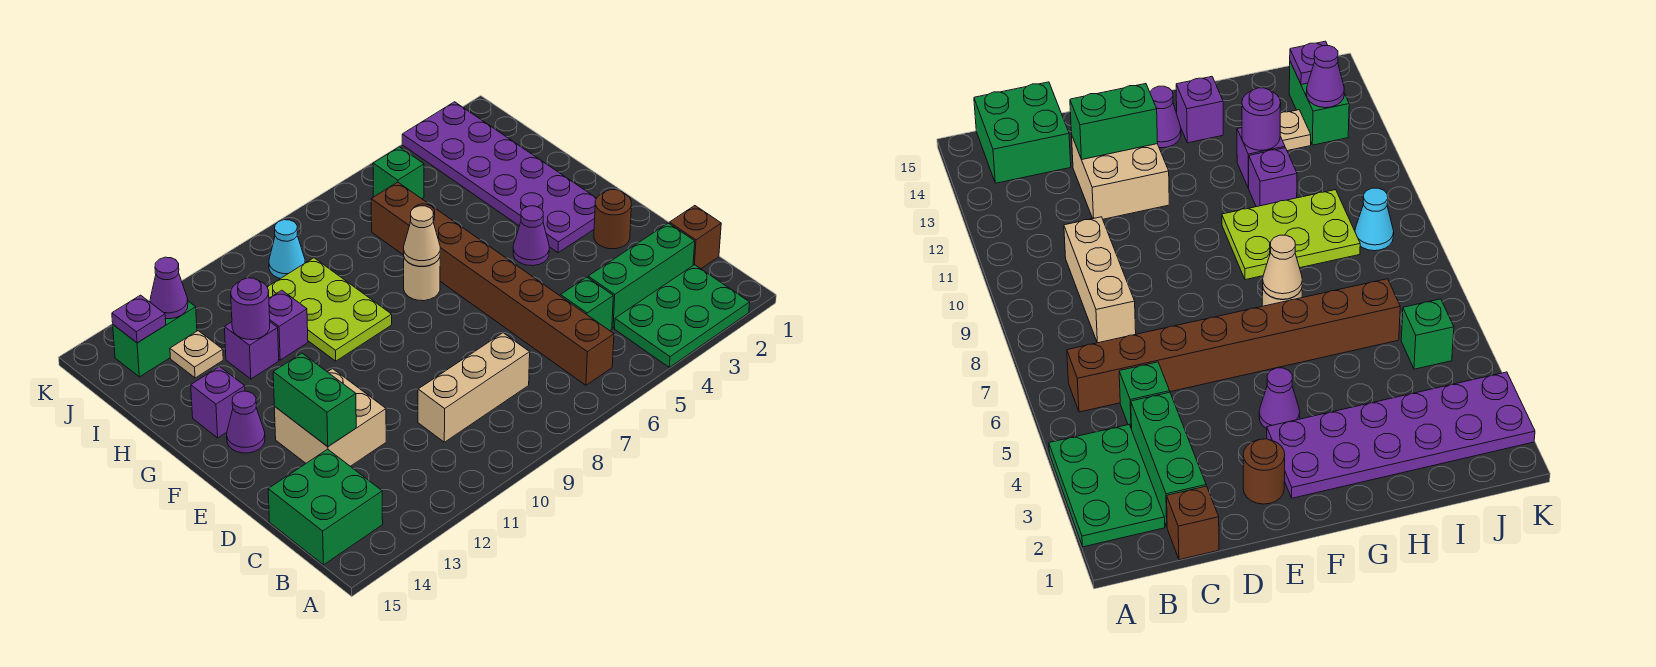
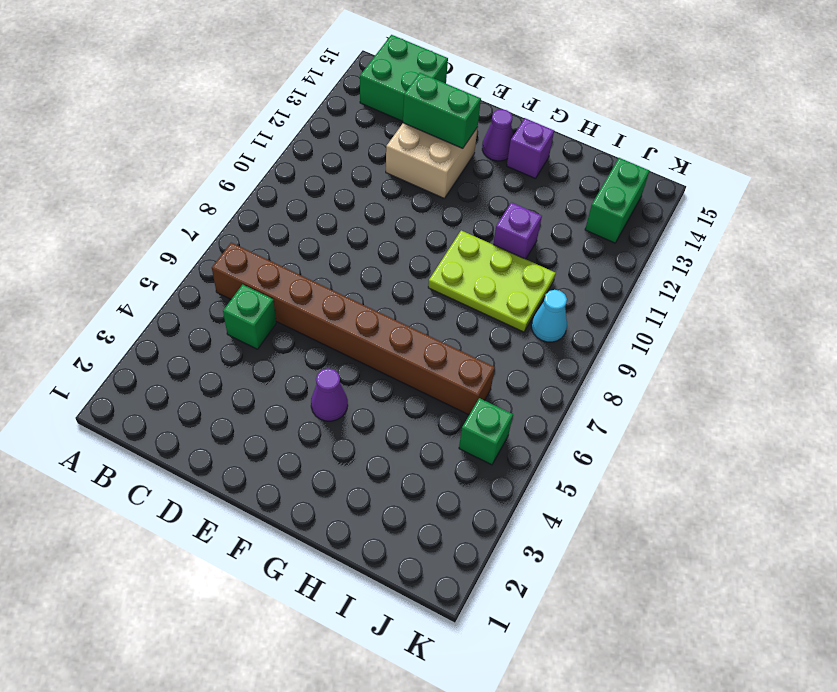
none -> green plate A2:B4 level 1
none -> brown brick C1 level 1
none -> green brick C2:C4 level 1

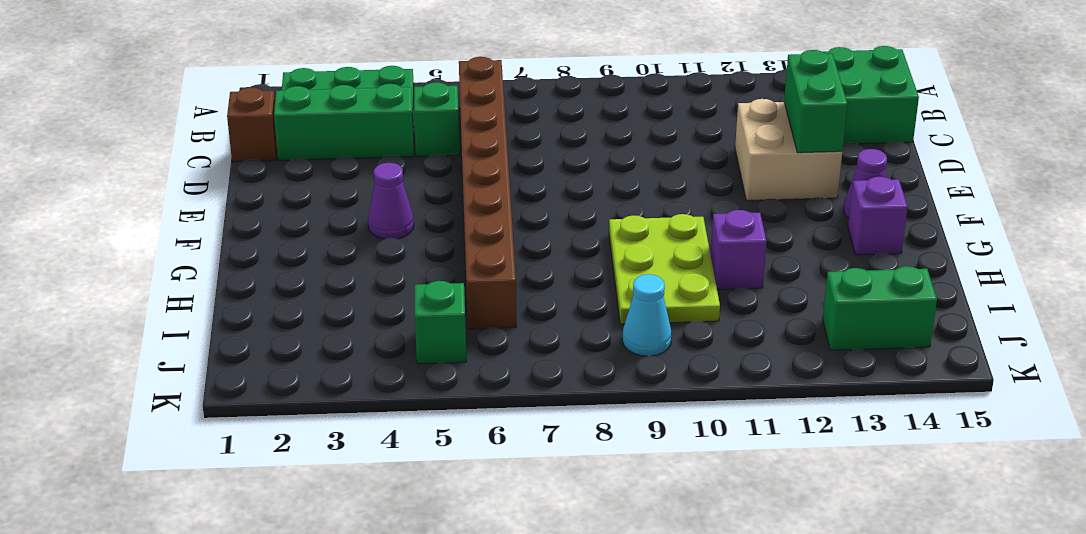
none -> tan brick C8:C10 level 1
none -> brown round brick E2 level 1
none -> purple plate F2:K3 level 1

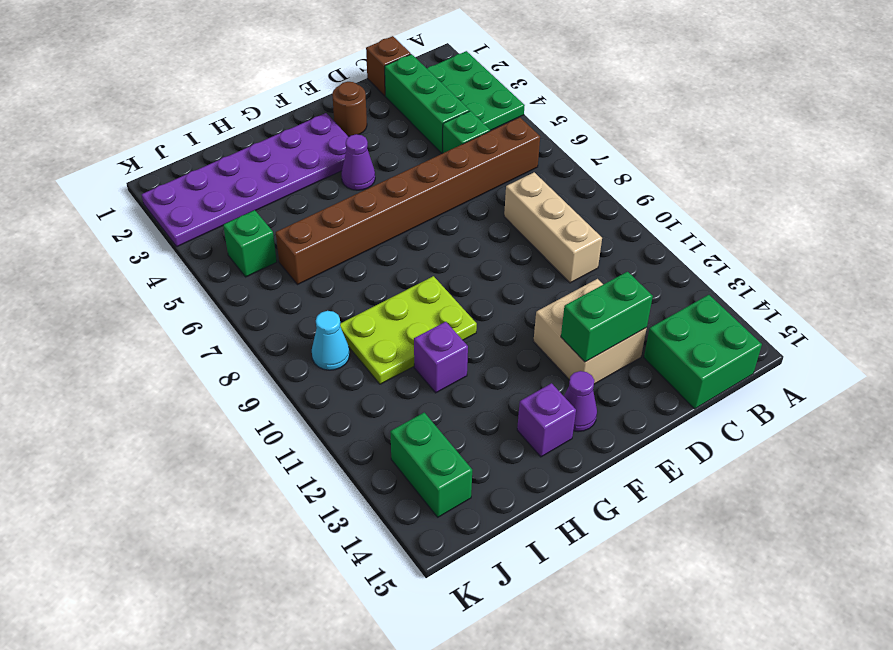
none -> tan round brick G7 level 1
none -> purple brick H12 level 1
none -> tan plate I13 level 1

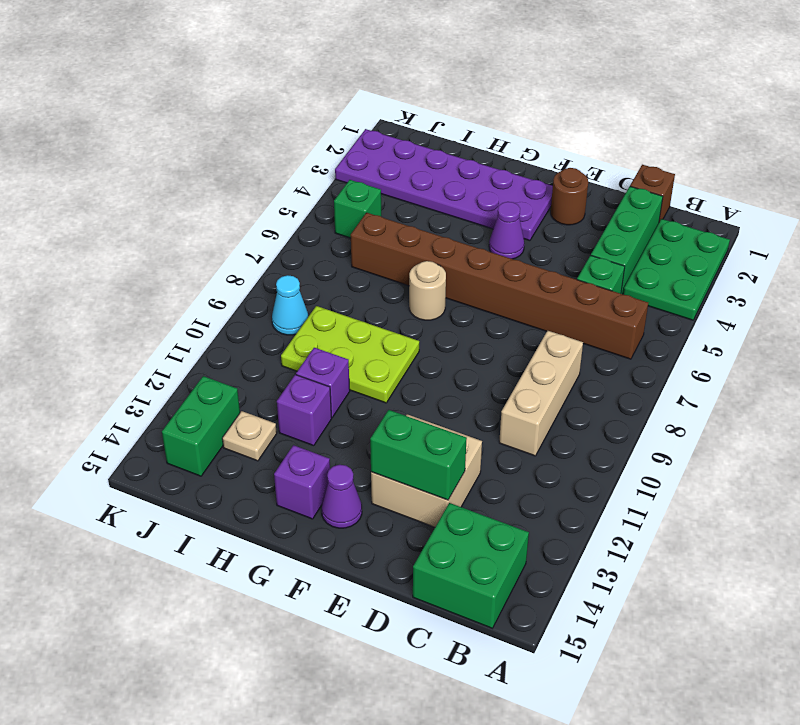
none -> tan cone G7 level 2
none -> purple round brick H12 level 2
none -> purple cone J13 level 2

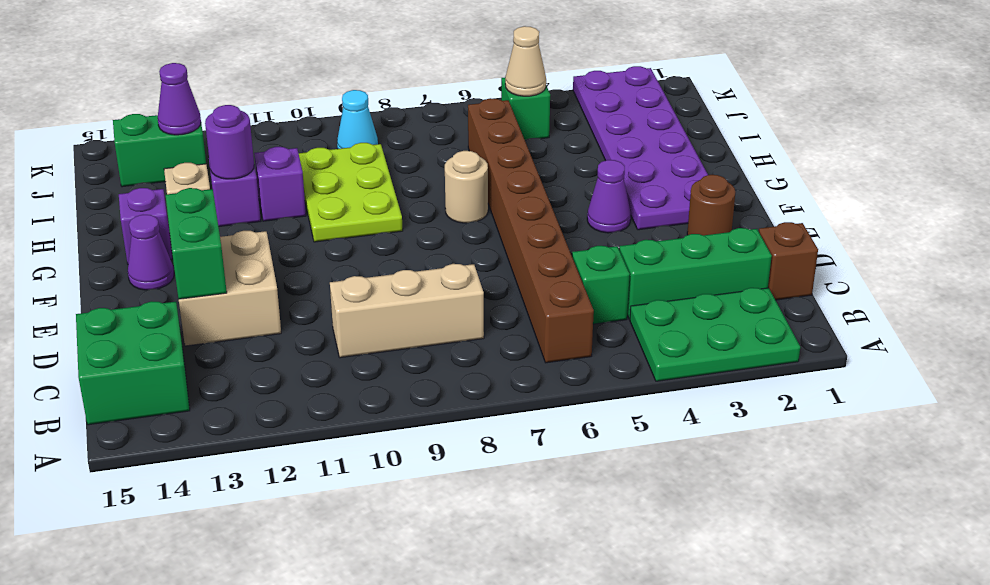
tan cone J5 level 2 -> tan cone G7 level 2
none -> purple plate J14 level 2

